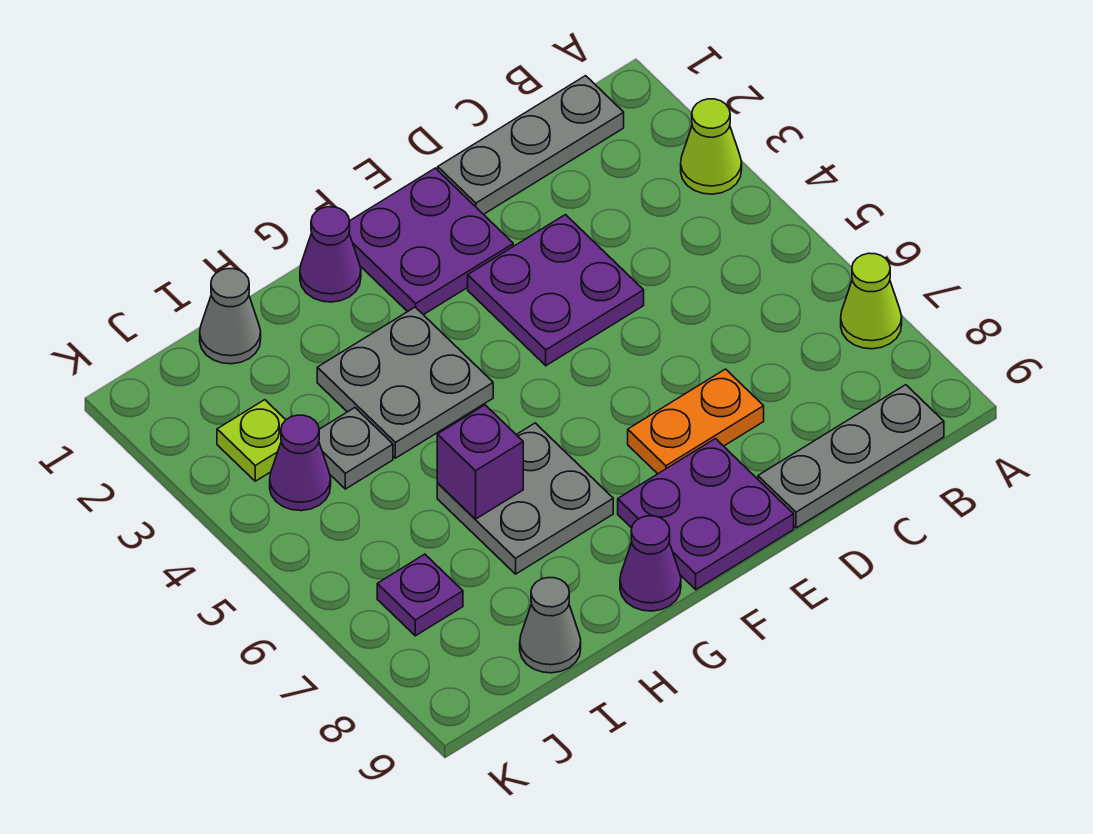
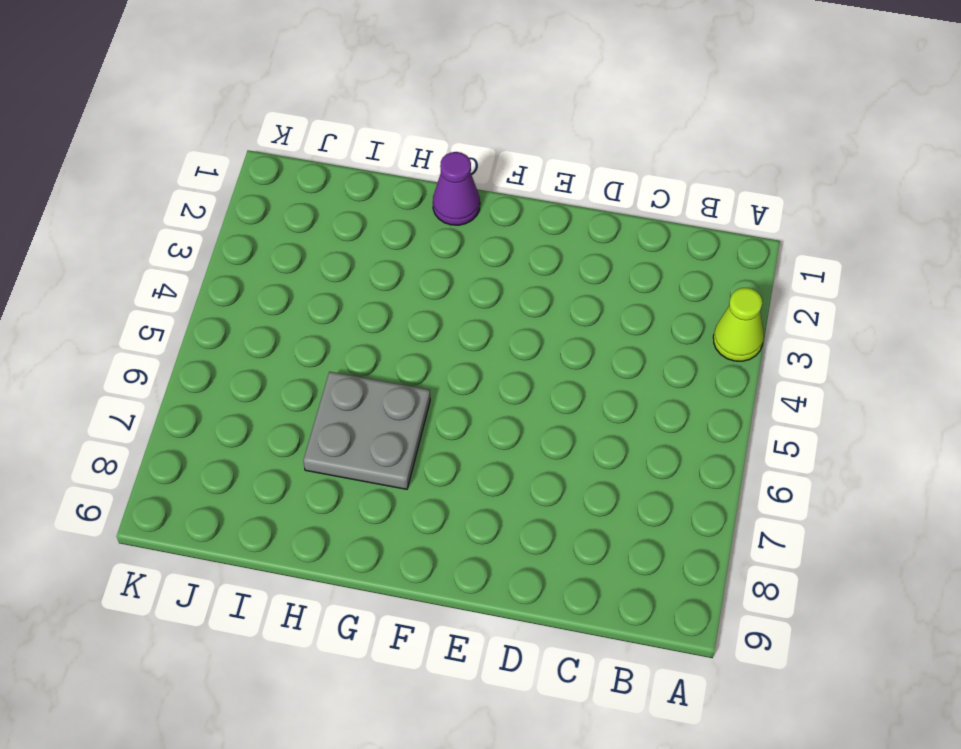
none -> lime cone A7 level 1
none -> grey plate B1:D1 level 1
none -> grey plate B9:D9 level 1

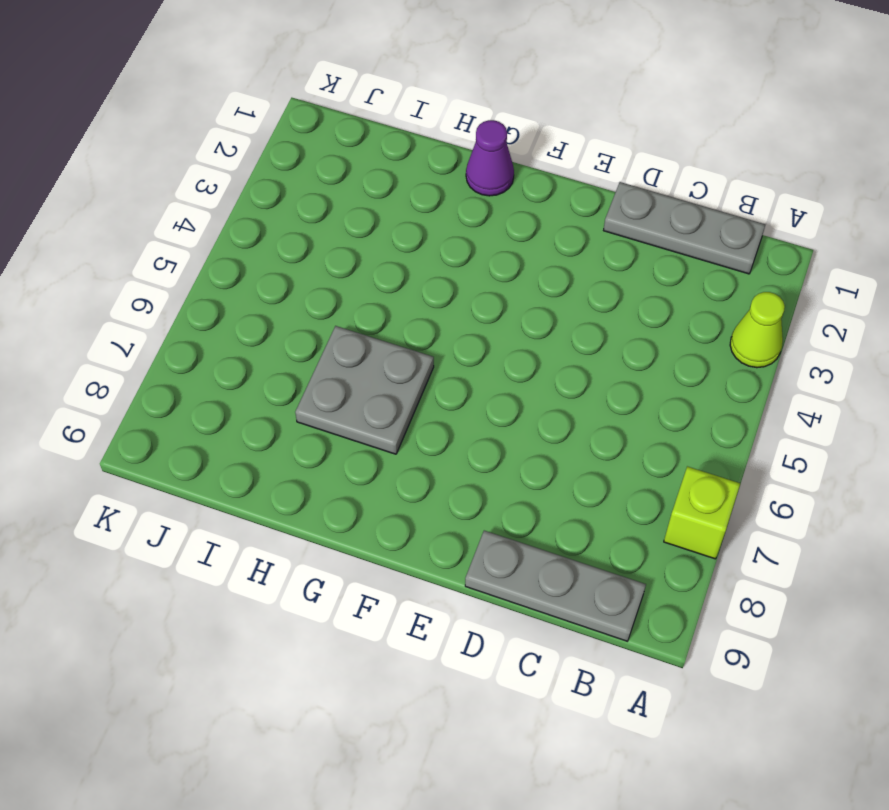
lime brick A7 level 1 -> lime cone A7 level 1
none -> purple plate D3:E4 level 1
none -> orange plate D7:E7 level 1
none -> purple plate E1:F2 level 1

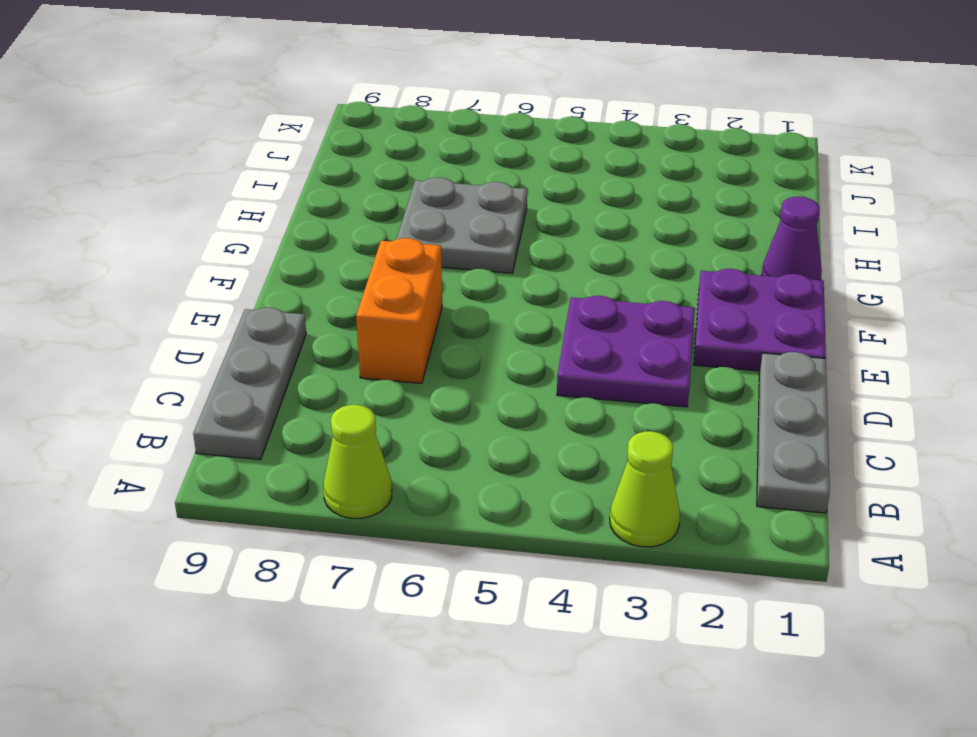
orange brick D7:E7 level 1 -> orange plate D7:E7 level 1
none -> purple plate E8:F9 level 1
none -> grey plate G3:H4 level 1
none -> purple cone G9 level 1

